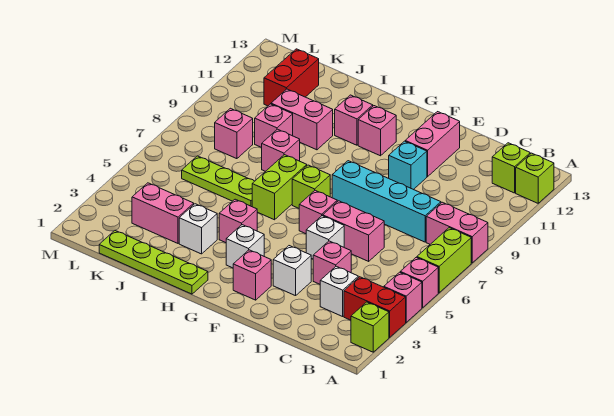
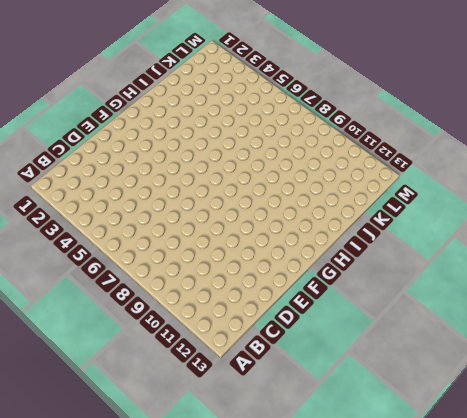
none -> lime brick A2 level 1
none -> red brick A3:B3 level 1
none -> pink brick A4 level 1
none -> pink brick A5 level 1

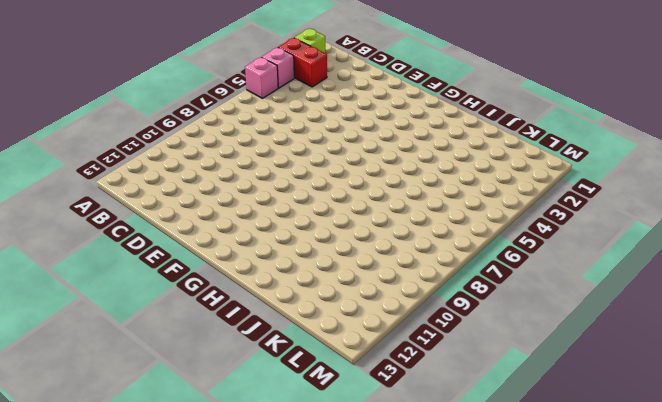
none -> lime brick A6:A7 level 1
none -> pink brick A8:B8 level 1
none -> lime brick A12 level 1
none -> lime brick B12 level 1

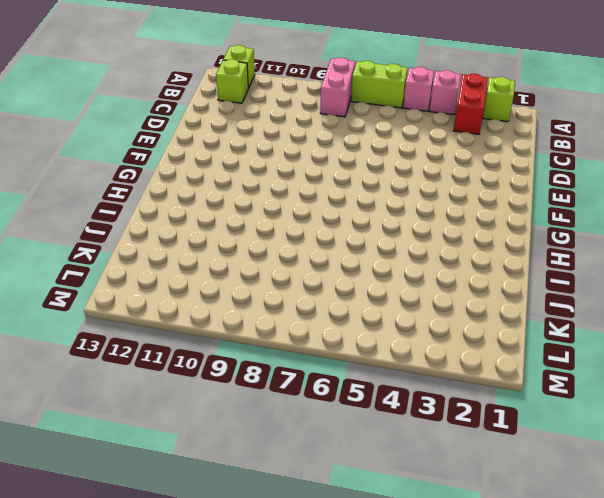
none -> white brick C3 level 1
none -> cyan brick C8:F8 level 1
none -> pink brick D4 level 1
none -> pink brick D6:E6 level 1

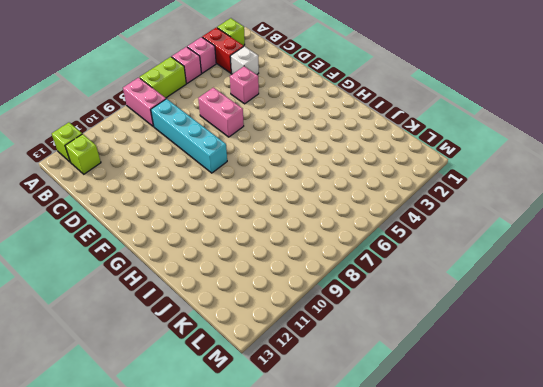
none -> white brick E3 level 1
none -> white brick E5 level 1
none -> cyan brick E10 level 1
none -> pink brick E11:E12 level 1

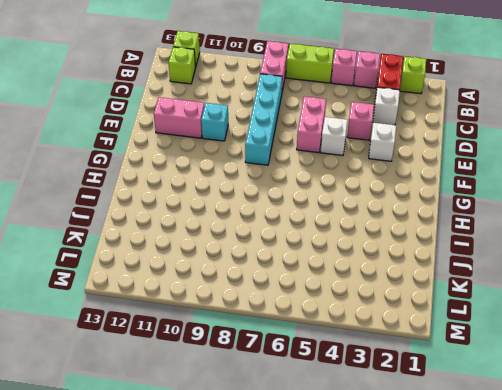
none -> pink brick F2 level 1
none -> pink brick F6 level 1
none -> white brick G3 level 1
none -> lime brick G7 level 1

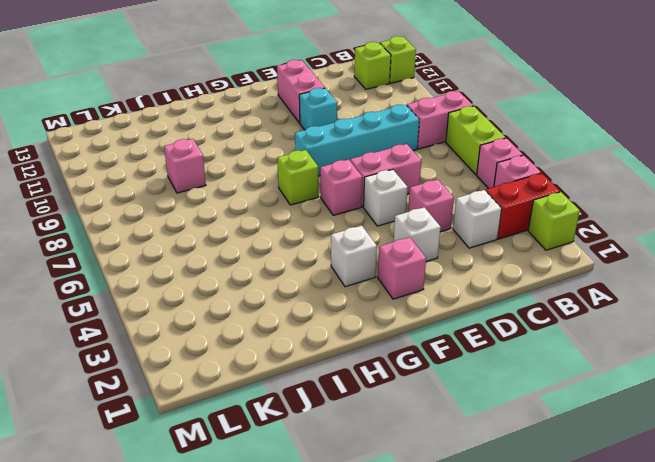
none -> pink brick G11 level 1
none -> lime plate H1:K1 level 1
none -> pink brick H4 level 1
none -> lime brick H6:H7 level 1

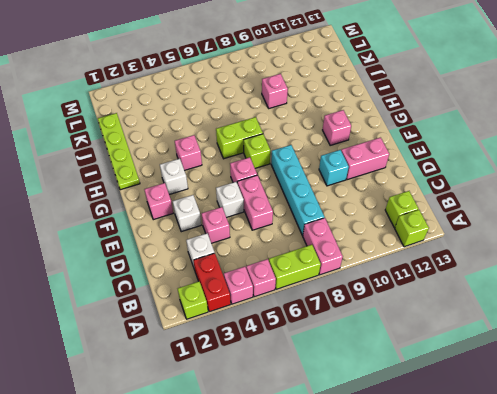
none -> pink brick H11 level 1
none -> white brick I3 level 1
none -> lime plate I6:K6 level 1
none -> pink brick I8 level 1

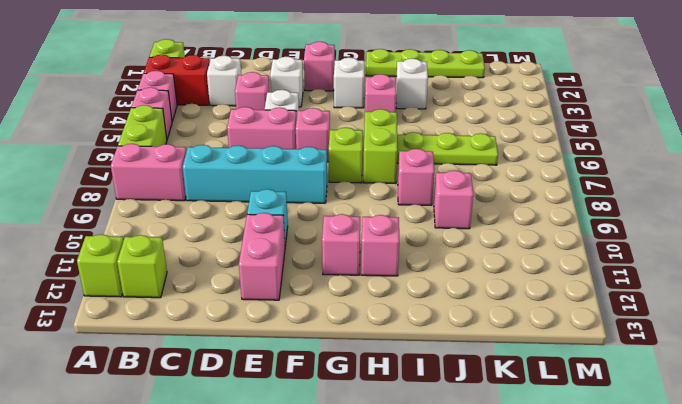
none -> pink brick I10:J10 level 1
none -> pink brick J3:K3 level 1
none -> pink brick K8 level 1
none -> red brick K11:K12 level 1

